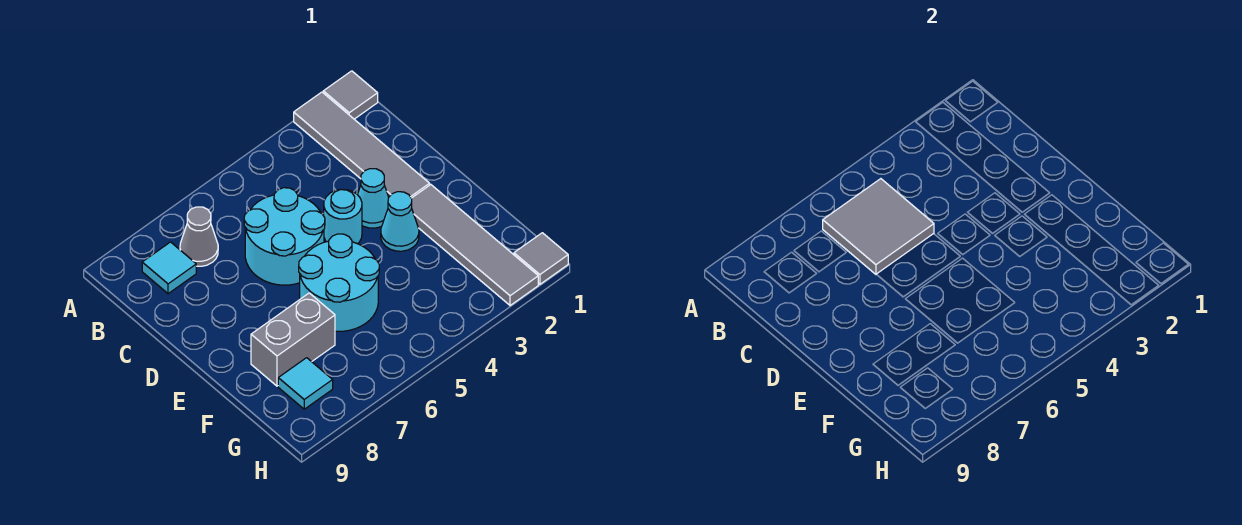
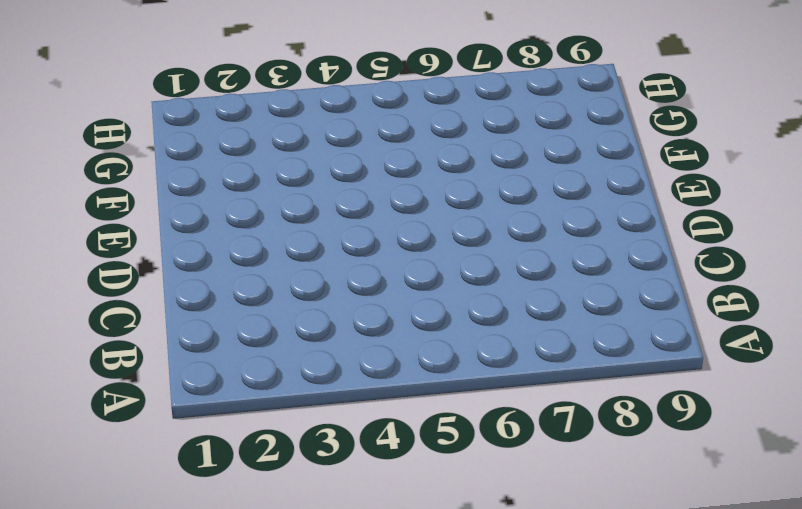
none -> grey tile A1 level 1
none -> grey tile A2:D2 level 1
none -> grey cone B7 level 1

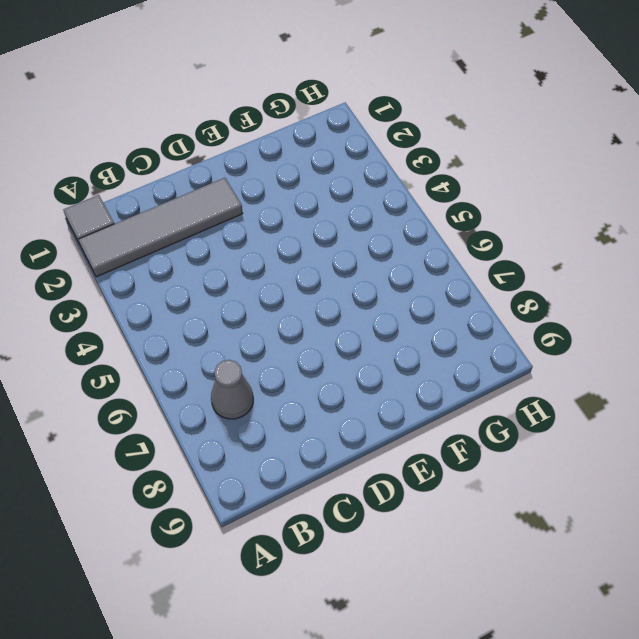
none -> cyan tile B8 level 1
none -> cyan round brick C5:D6 level 1
none -> cyan cone D3 level 1

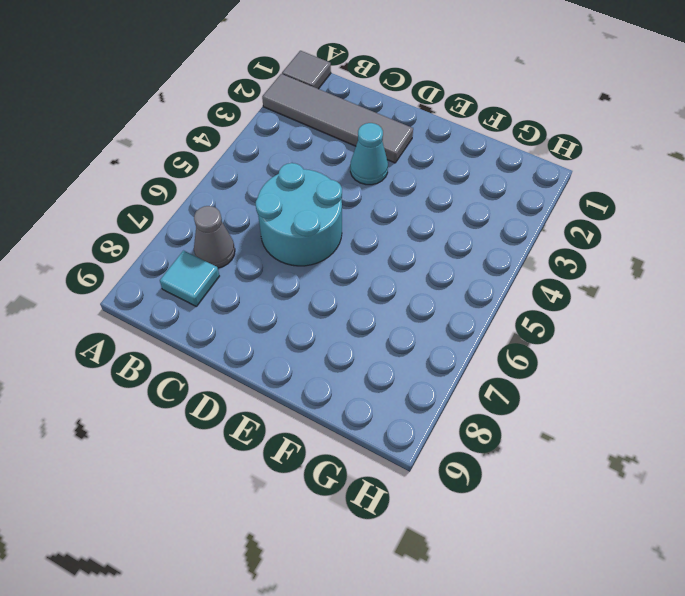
none -> cyan round brick D4 level 1
none -> grey tile E2:H2 level 1
none -> cyan cone E3 level 1

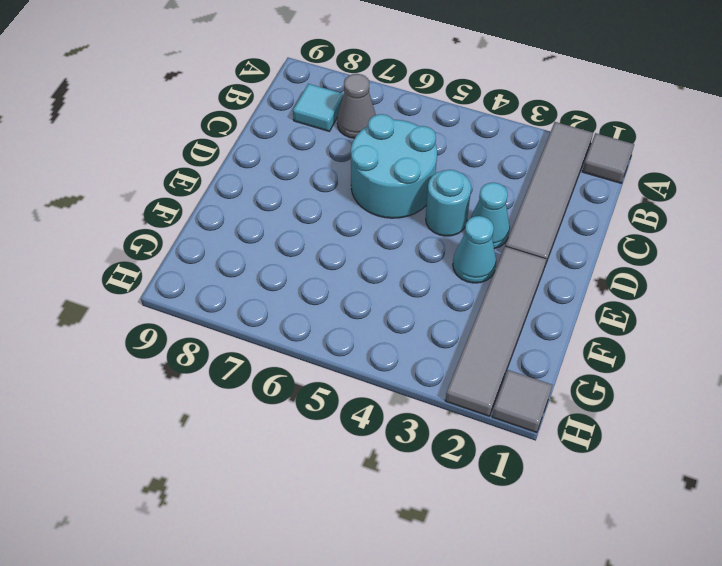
none -> cyan round brick E5:F6 level 1
none -> grey brick F7:F8 level 1
none -> cyan tile G8 level 1

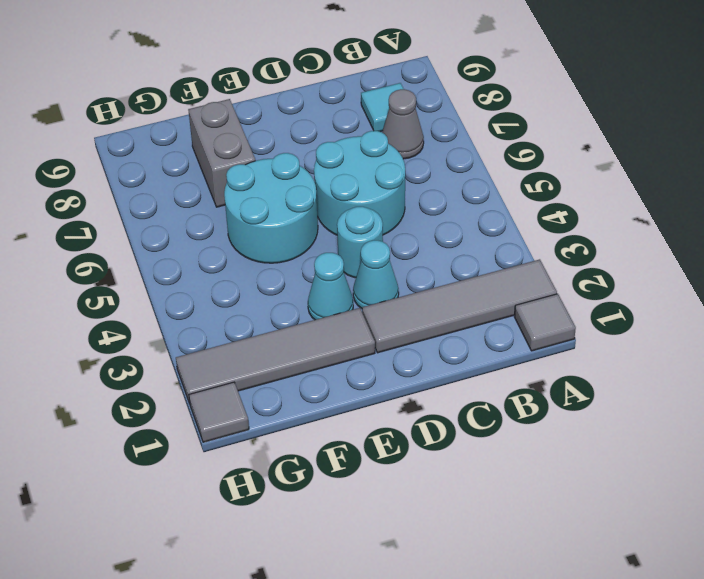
none -> cyan tile G8 level 1
none -> grey tile B5:C6 level 2

